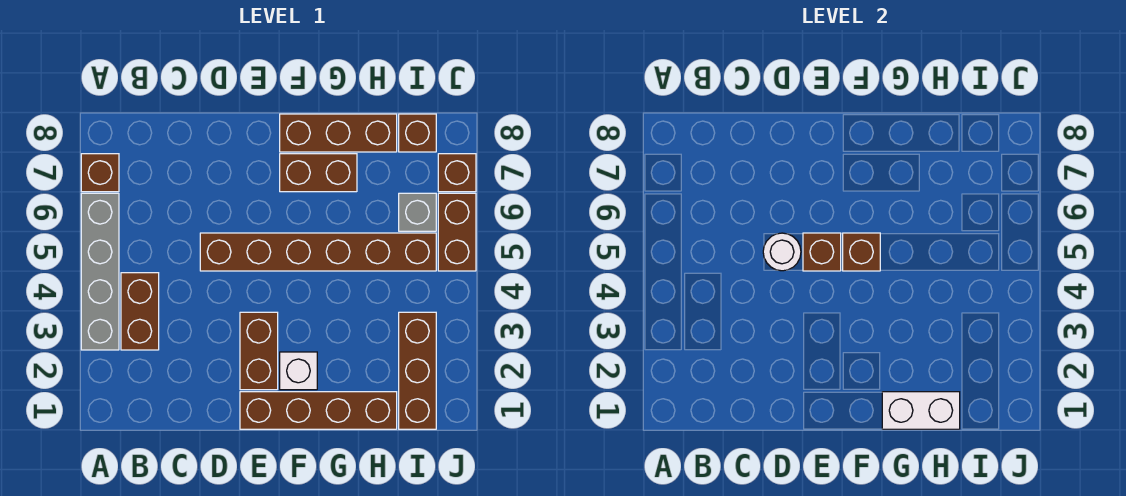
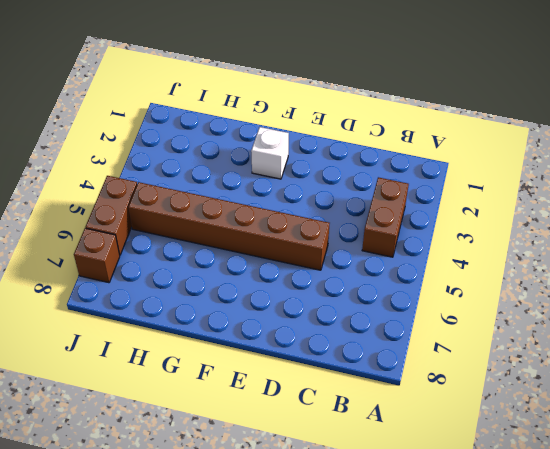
none -> grey brick A3:A6 level 1
none -> brown brick A7 level 1
none -> brown brick E1:H1 level 1

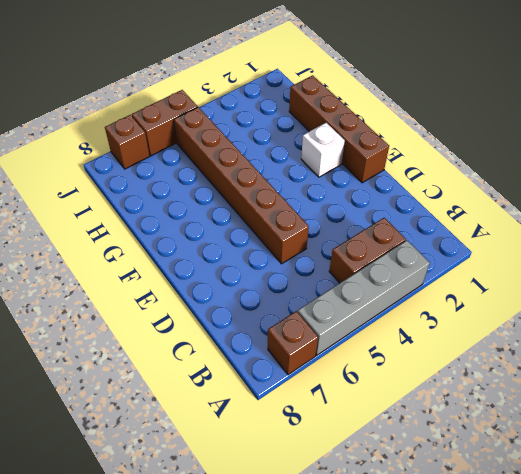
none -> brown brick E2:E3 level 1
none -> brown brick F7:G7 level 1
none -> brown brick F8:H8 level 1

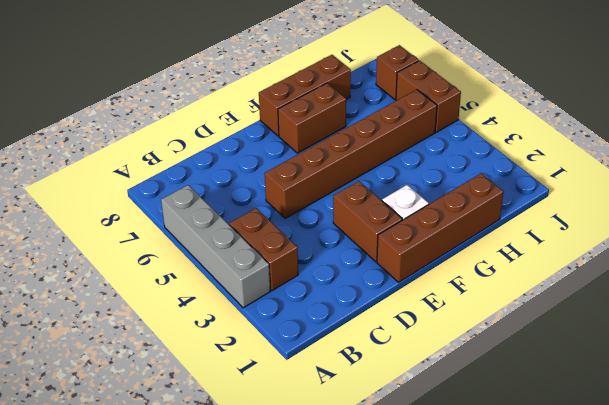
none -> brown brick A7 level 1
none -> brown brick I1:I3 level 1
none -> grey brick I6 level 1

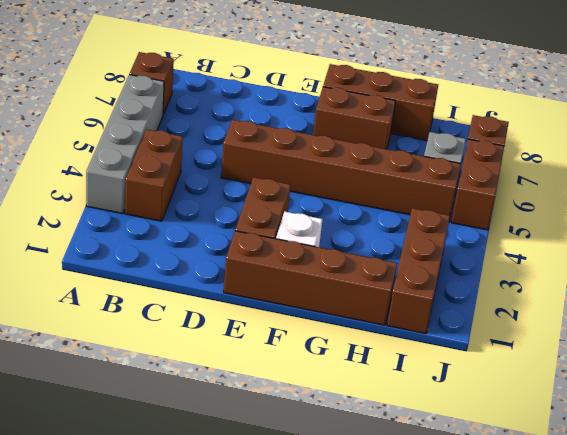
none -> brown brick I8 level 1
none -> white round brick D5 level 2
none -> brown brick E5 level 2

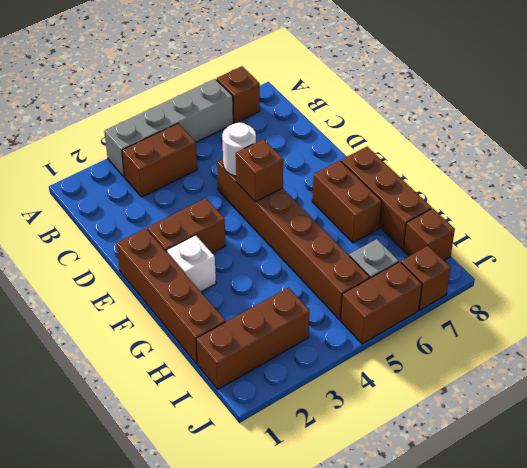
none -> brown brick F5 level 2
none -> white brick G1:H1 level 2

